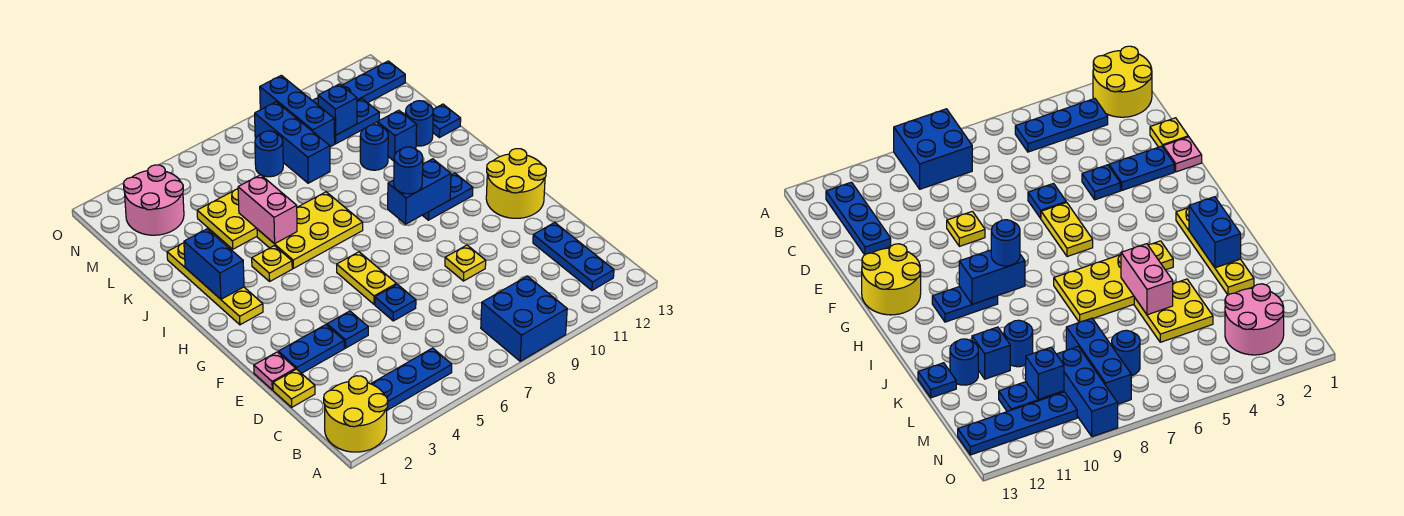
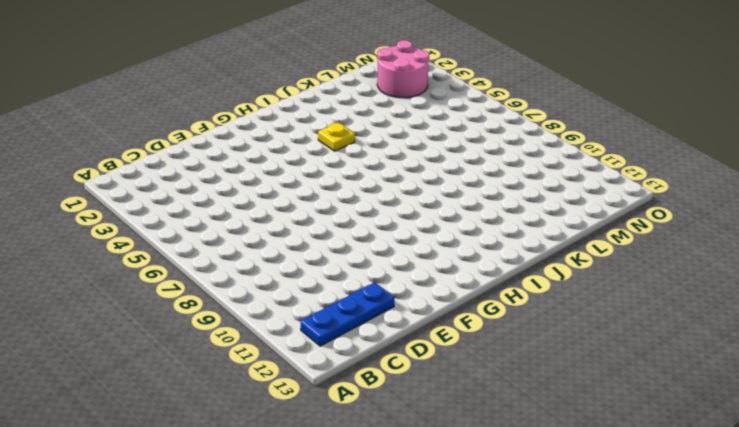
none -> yellow round brick A1:B2 level 1
none -> blue brick A8:B9 level 1
none -> blue plate B3:B5 level 1
none -> yellow plate D1 level 1

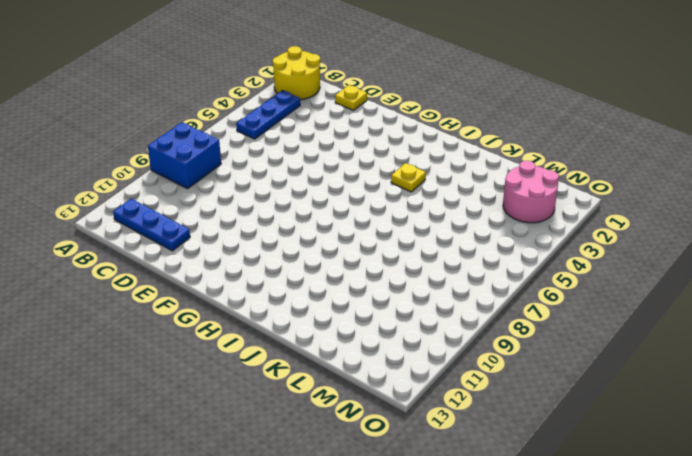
none -> pink plate E1 level 1
none -> blue plate E2:E3 level 1
none -> blue plate E4 level 1
none -> blue plate E6 level 1

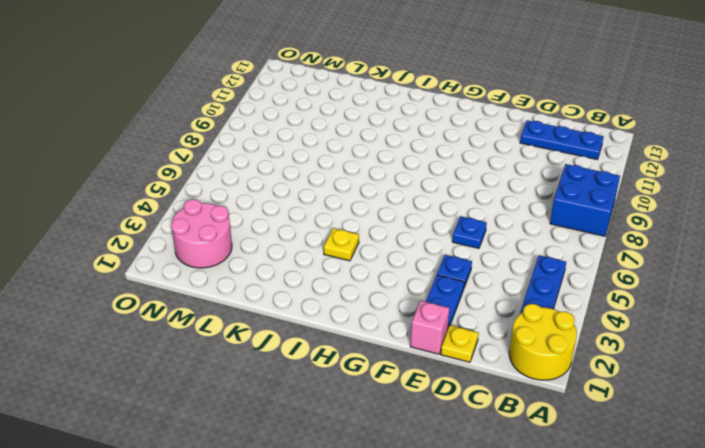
pink brick E1 level 1 -> pink plate E1 level 1
none -> yellow plate E9 level 1
none -> yellow plate F6:G6 level 1
none -> yellow round brick F12:G13 level 1
none -> yellow plate H2:K2 level 1

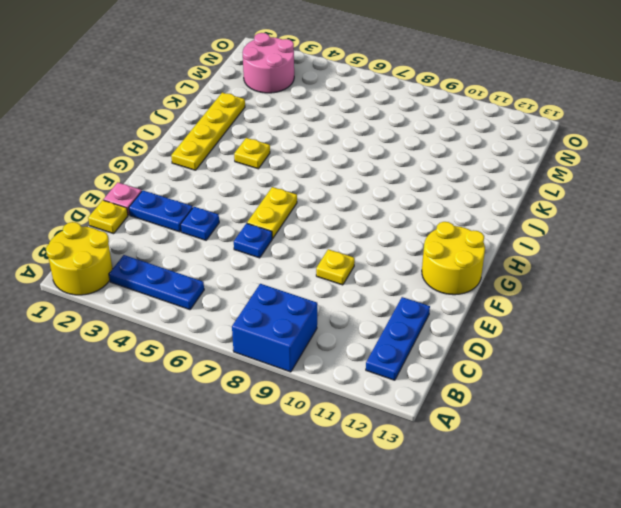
none -> blue plate H10:H11 level 1
none -> yellow plate I5:J7 level 1
none -> yellow plate K4:L5 level 1
none -> blue round brick K10 level 1

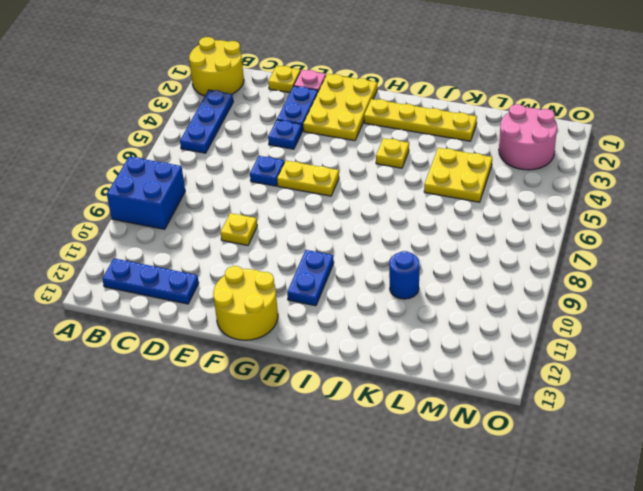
yellow plate F1:G3 level 1 -> yellow plate I5:J7 level 1
none -> blue brick K11 level 1
none -> blue round brick K12 level 1
none -> blue plate K13 level 1
none -> blue brick L8:N8 level 1

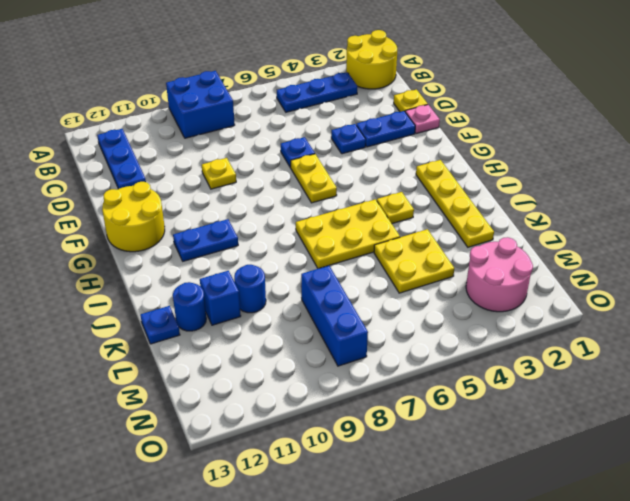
none -> blue round brick M7 level 1
none -> blue brick M9:O9 level 1
none -> blue plate M10:M11 level 1
none -> blue plate N10:N13 level 1

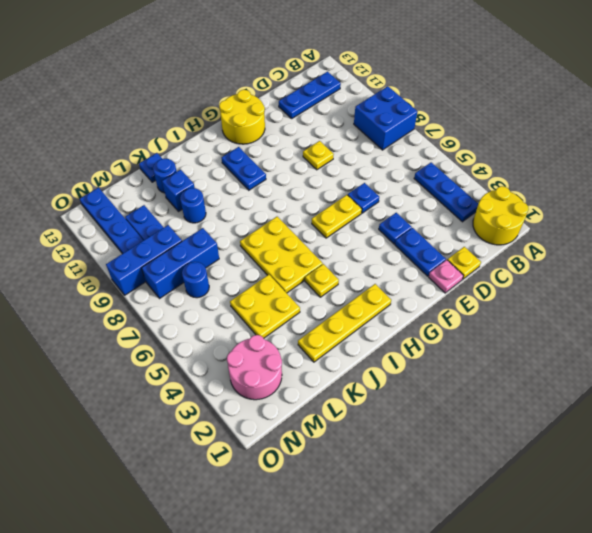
none -> blue brick H9:H10 level 2
none -> blue brick I2:J2 level 2
none -> pink brick J5:K5 level 2
none -> blue brick M10 level 2

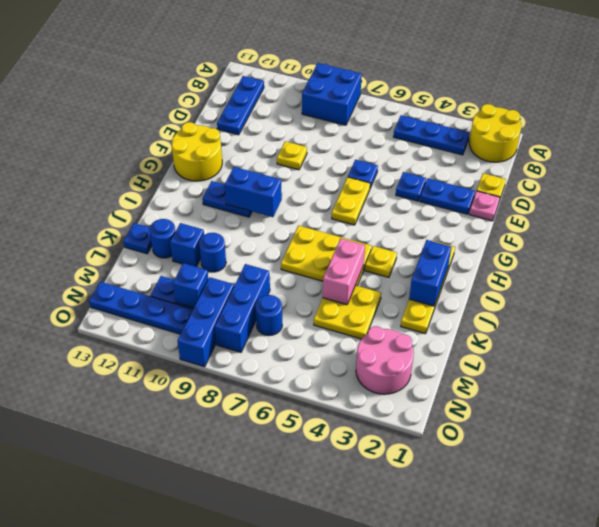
none -> blue round brick H9 level 3

